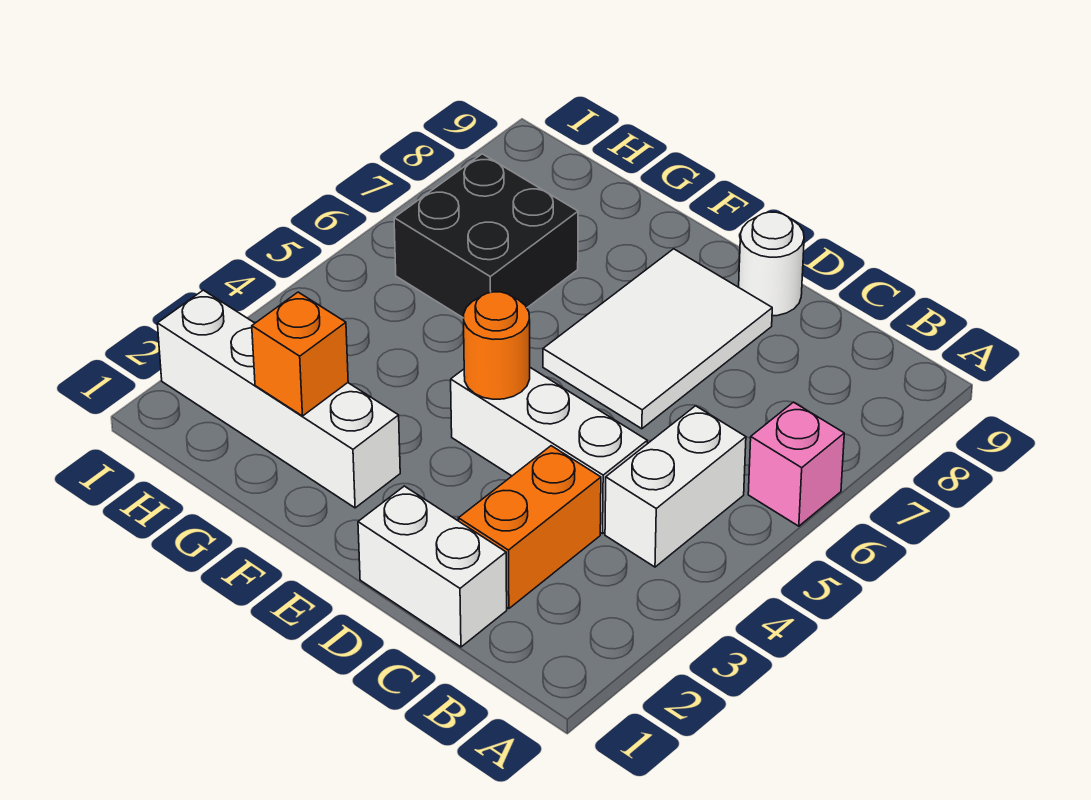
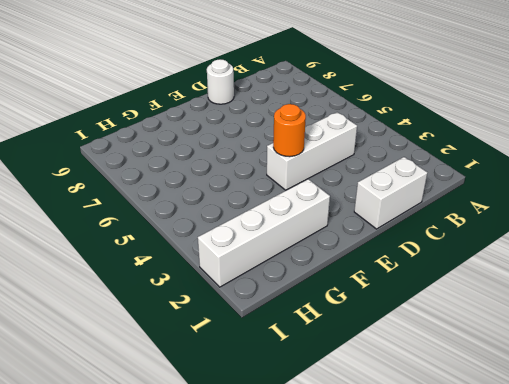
none -> pink brick A6 level 1
none -> white brick B4:B5 level 1

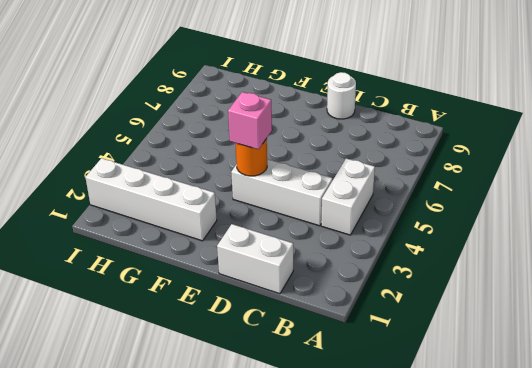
pink brick E4 level 3 -> pink brick A6 level 1
none -> orange brick C2:C3 level 1
none -> white tile D6:E8 level 1

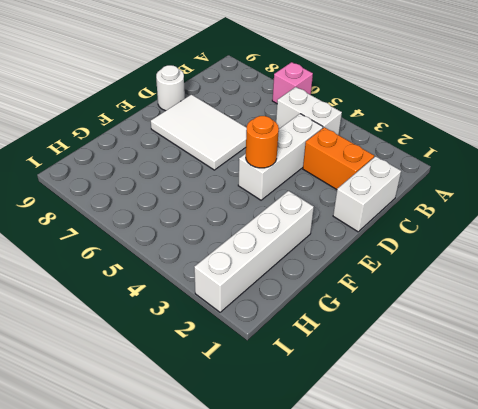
none -> black brick G6:H7 level 1
none -> orange brick G2 level 2

